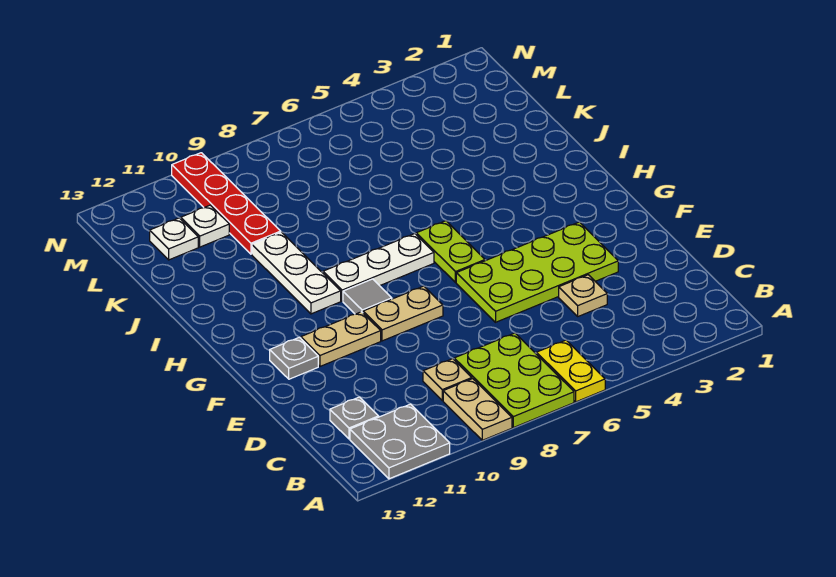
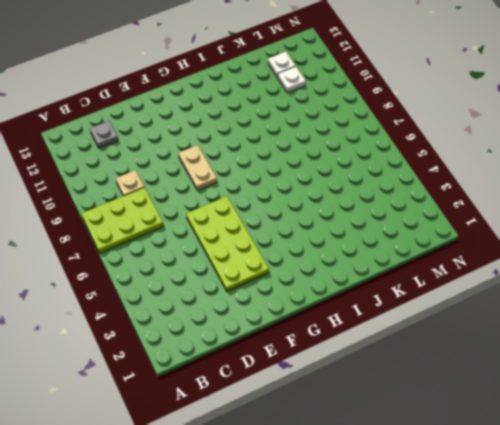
none -> yellow plate A6:B6 level 1
none -> tan plate A9:B9 level 1
none -> grey plate A11:B12 level 1

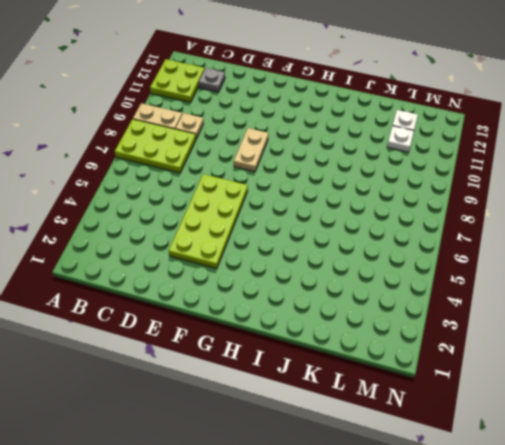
lime plate A11:B12 level 1 -> grey plate A11:B12 level 1
none -> yellow plate A6:B6 level 1
none -> tan plate D4 level 1
none -> tan plate F10:F11 level 1

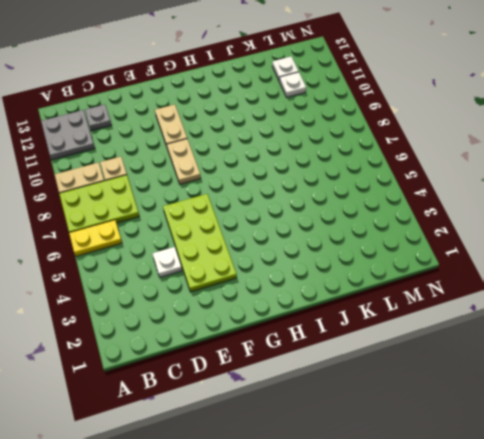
white plate D4 level 1 -> tan plate D4 level 1
none -> grey plate F12 level 1
none -> lime plate G6:H6 level 1
none -> grey tile G9 level 1

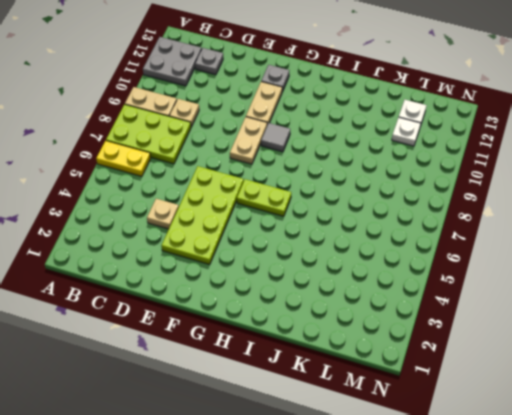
none -> white plate H7:H9 level 1
none -> white plate H10:J10 level 1
none -> red plate K10:N10 level 1

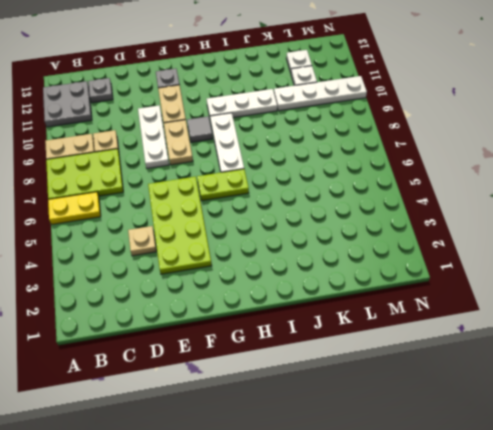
white plate E8:E10 level 1 -> none
white plate K10:N10 level 1 -> red plate K10:N10 level 1

